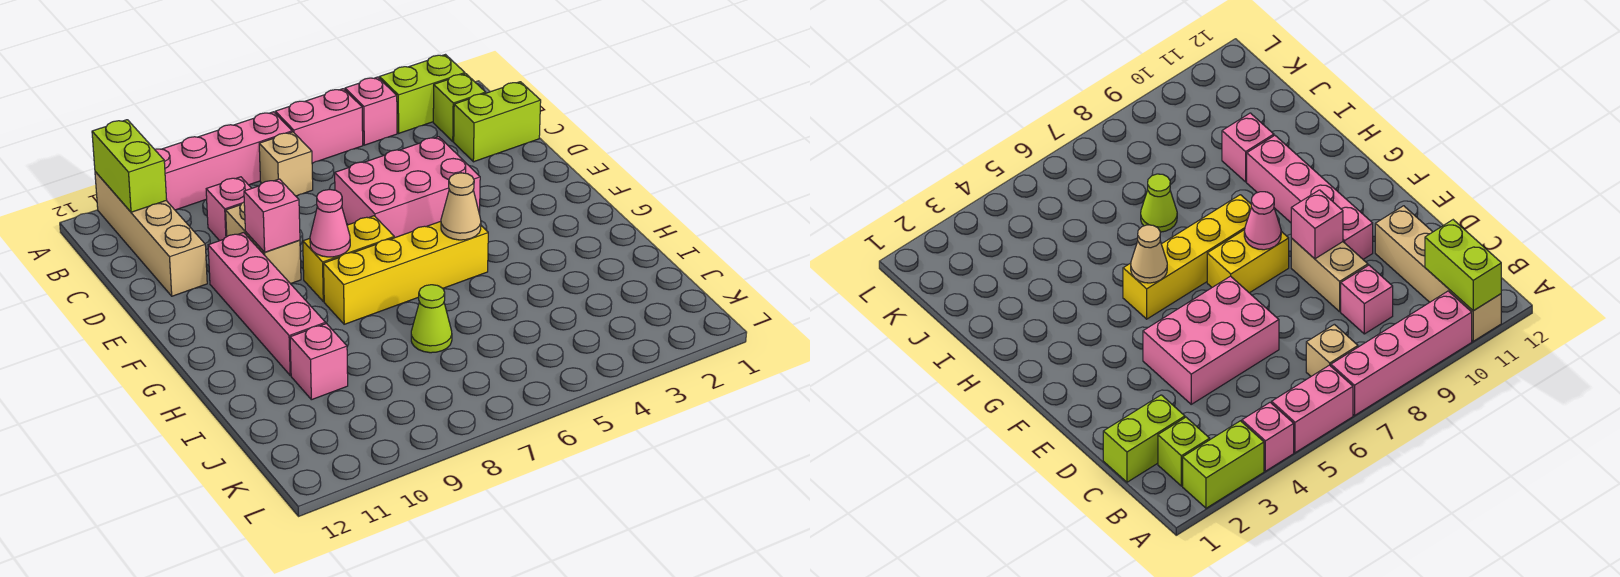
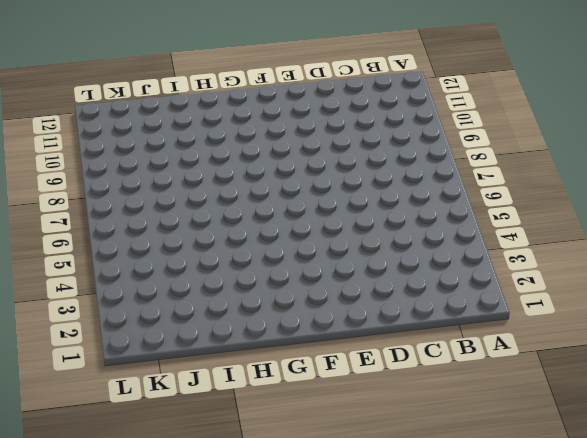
none -> lime brick A2:A3 level 1
none -> pink brick A4 level 1
none -> pink brick A5:A6 level 1

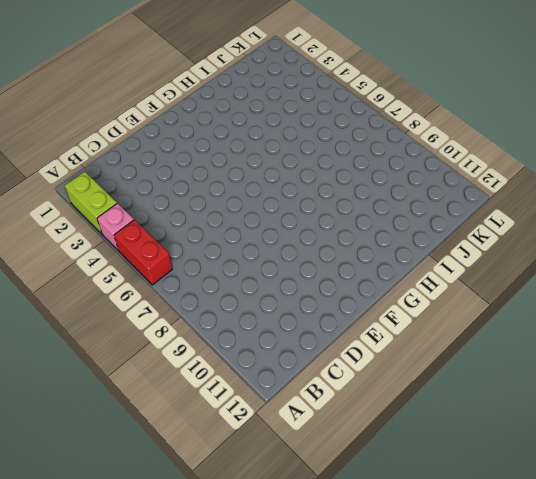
red brick A5:A6 level 1 -> pink brick A5:A6 level 1
none -> pink brick A7:A10 level 1
none -> tan brick A11:D11 level 1
none -> lime brick B2 level 1

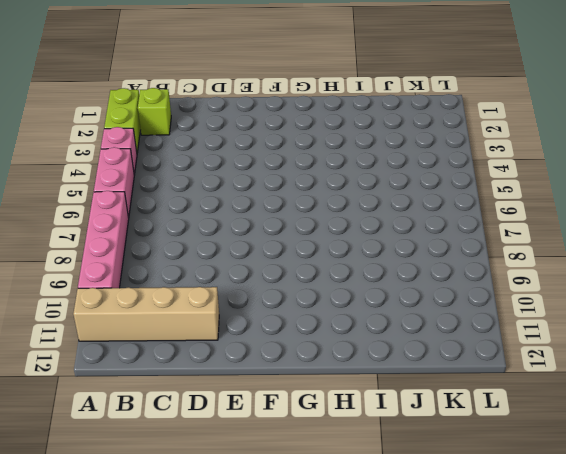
none -> tan brick B7 level 1
none -> lime brick C1:C2 level 1
none -> pink brick C9 level 1

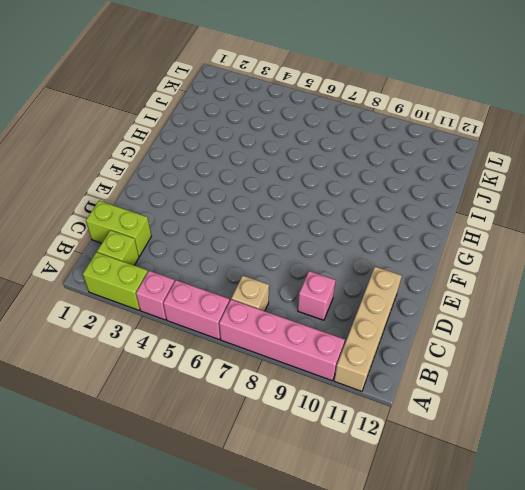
none -> pink brick D4:E6 level 1
none -> tan brick D9:E9 level 1
none -> pink brick E10:H10 level 1

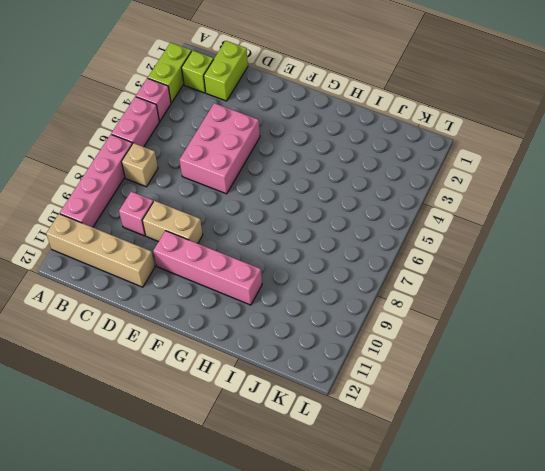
none -> yellow brick F7:F8 level 1
none -> yellow brick G5:G8 level 1
none -> lime cone I7 level 1

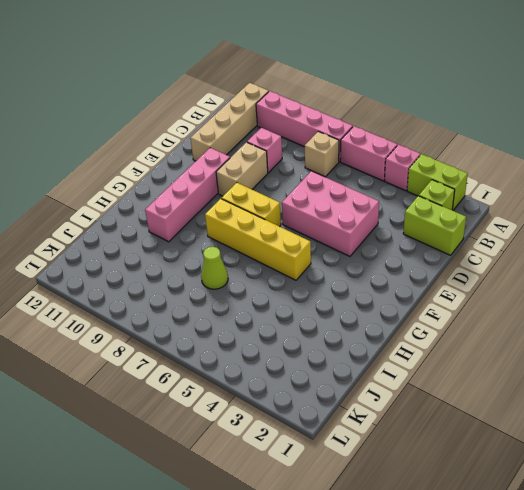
none -> pink brick I10 level 1
none -> lime brick A11:B11 level 2
none -> pink brick E9 level 2

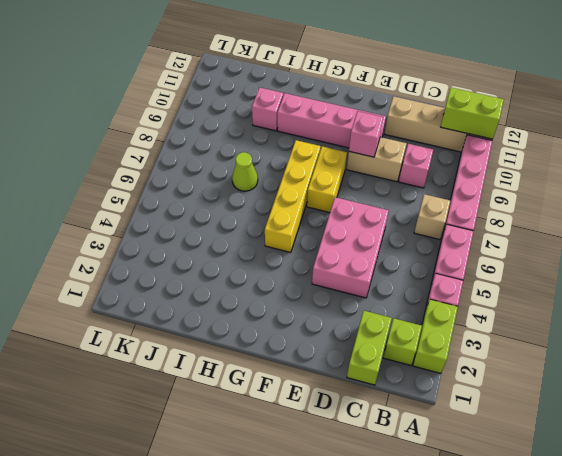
none -> pink cone F8 level 2
none -> tan cone G5 level 2

